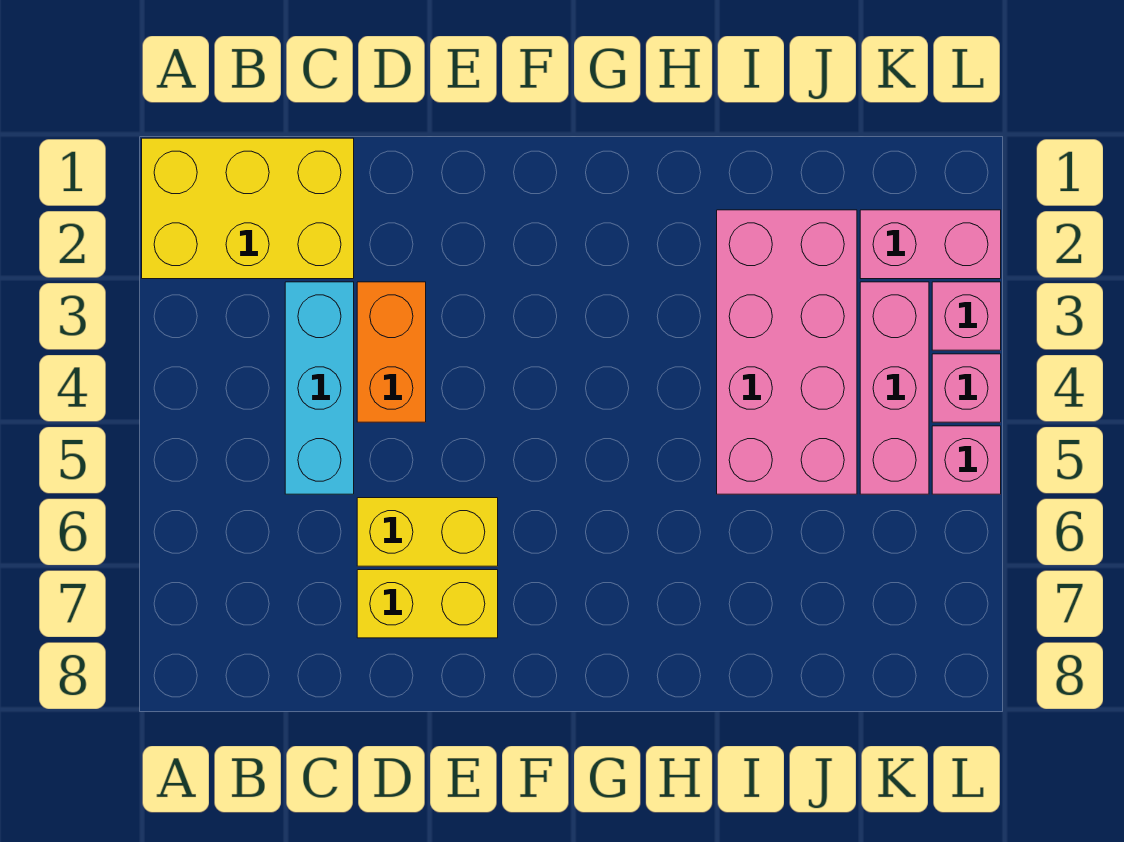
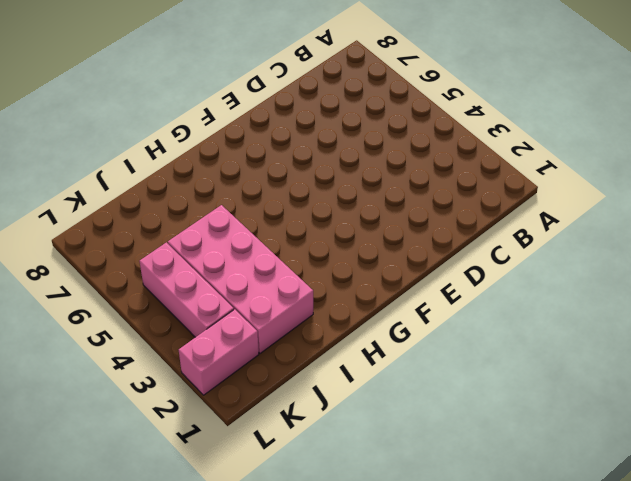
none -> yellow brick A1:C2 level 1
none -> cyan brick C3:C5 level 1

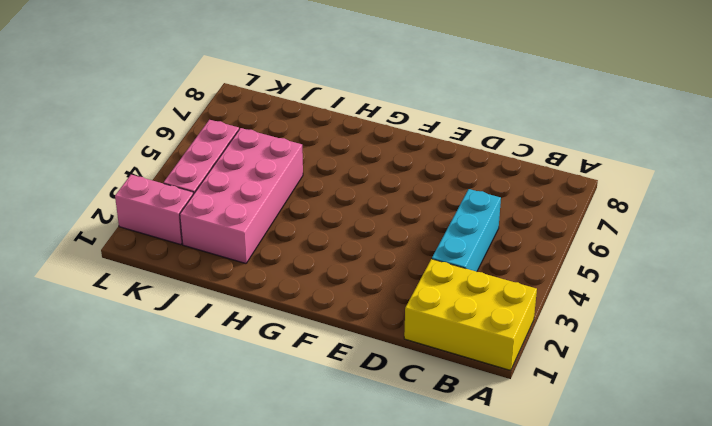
none -> orange brick D3:D4 level 1
none -> yellow brick D6:E6 level 1

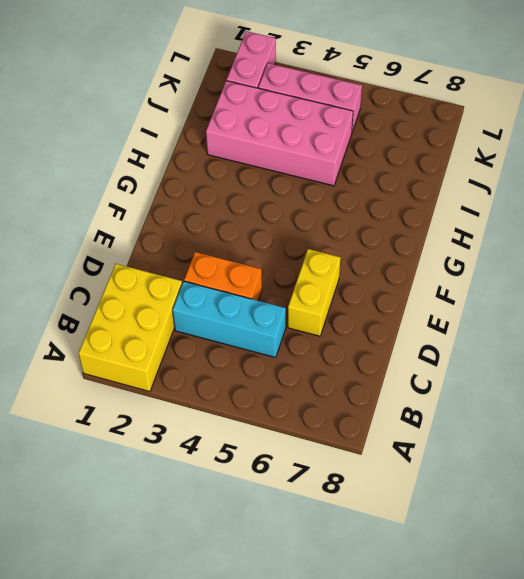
none -> yellow brick D7:E7 level 1
none -> pink brick L3 level 1

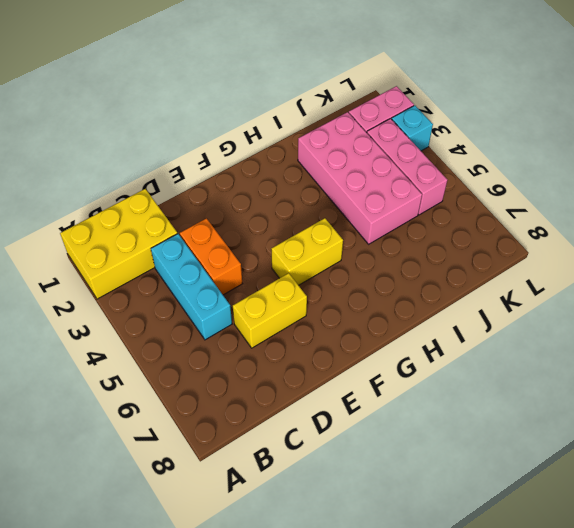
yellow brick F5:G5 level 1 -> yellow brick D7:E7 level 1
cyan brick L3 level 1 -> pink brick L3 level 1
none -> pink brick L4 level 1
none -> pink brick L5 level 1

